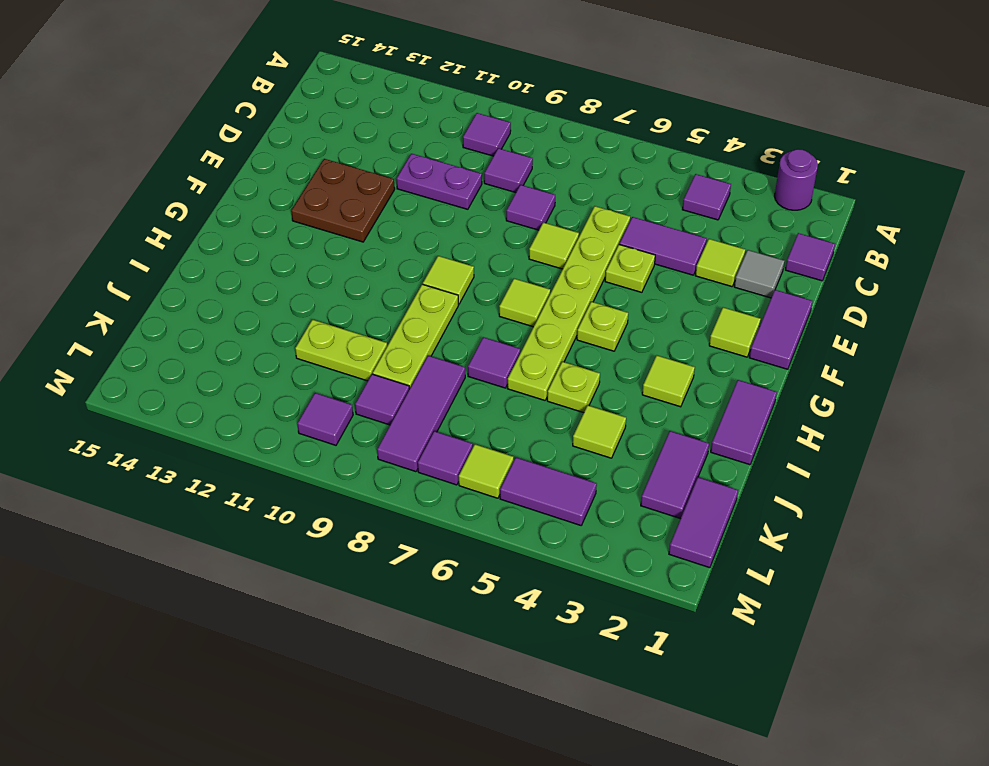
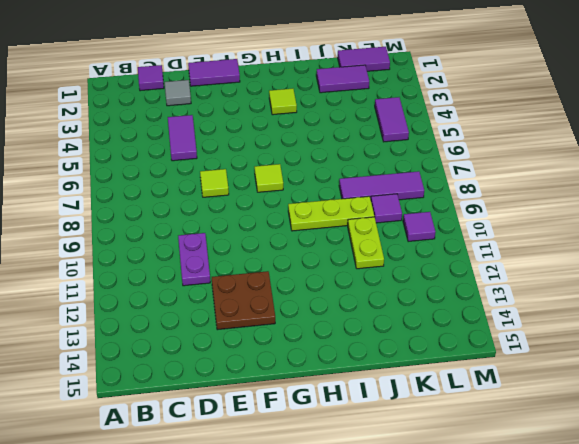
none -> purple round brick A2 level 1
none -> purple tile B4 level 1
none -> purple tile B10 level 1
none -> purple tile C9 level 1

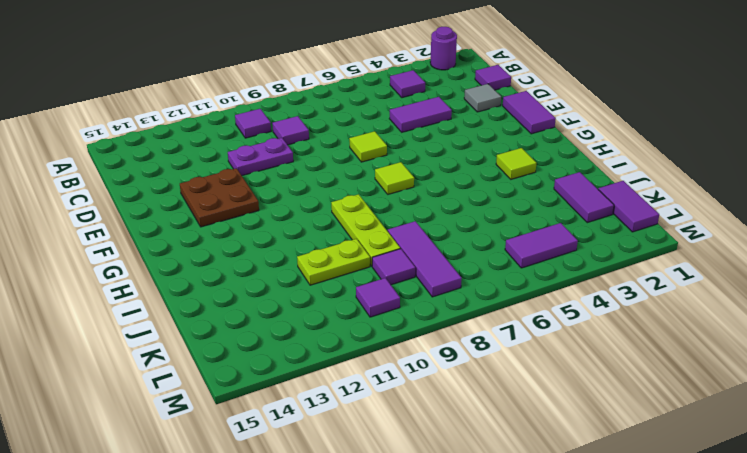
none -> lime tile D3 level 1
none -> lime plate D6:I6 level 1
none -> purple tile D8 level 1
none -> lime plate E5 level 1

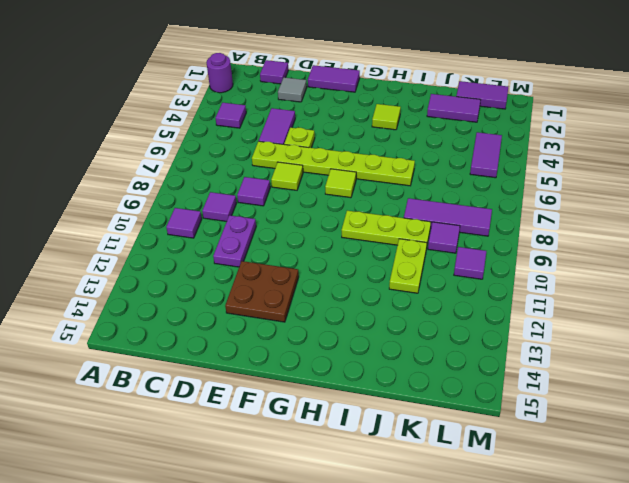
none -> lime tile D3 level 1
none -> lime tile F2 level 1
none -> lime plate G5 level 1
none -> lime tile G9 level 1

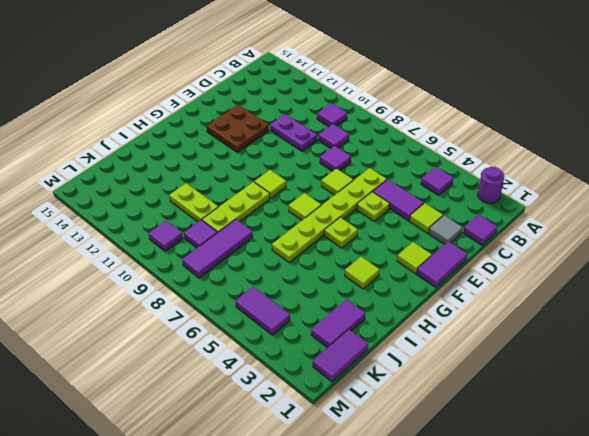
none -> purple tile H1:I1 level 1
none -> lime plate I5 level 1
none -> purple tile I7 level 1
none -> lime tile J4 level 1

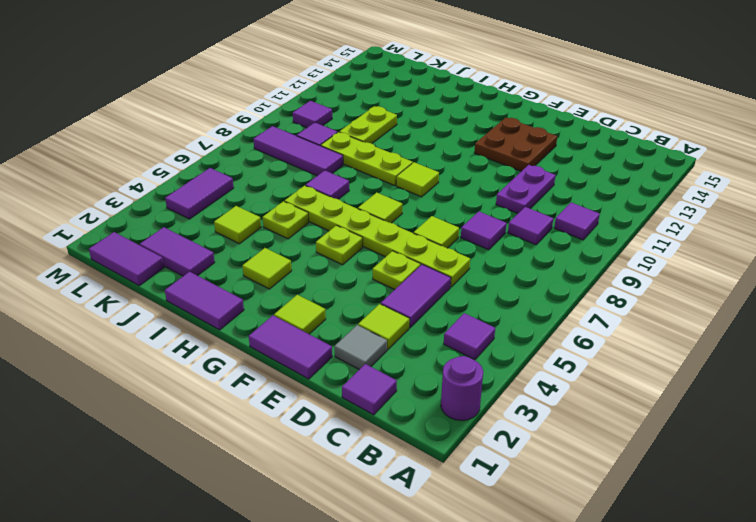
none -> lime tile L6 level 1
none -> purple tile L7 level 1

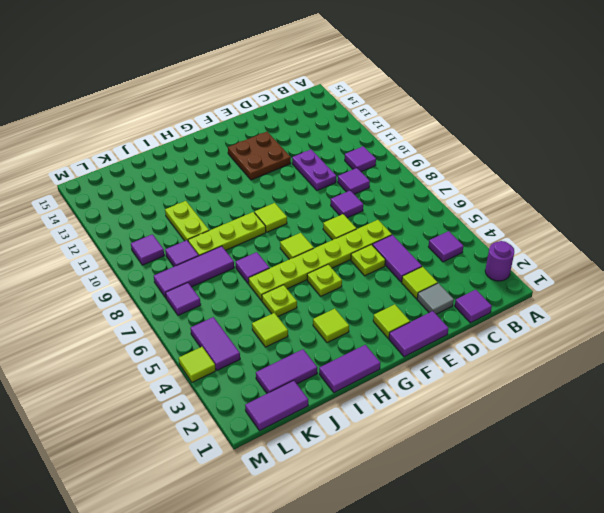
lime tile M4 level 1 -> lime tile L6 level 1

